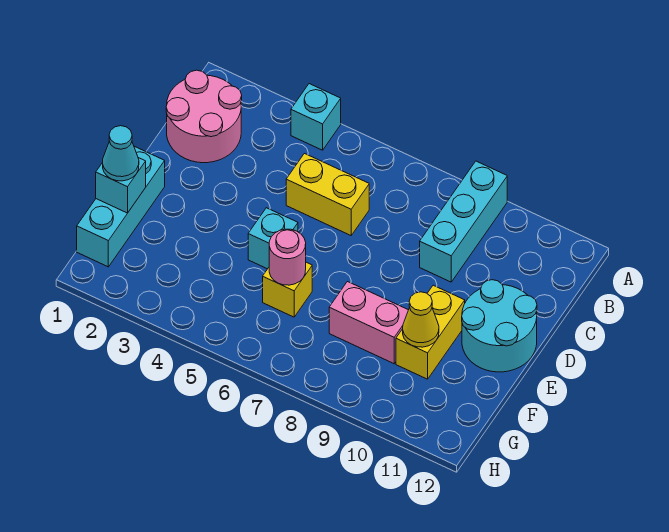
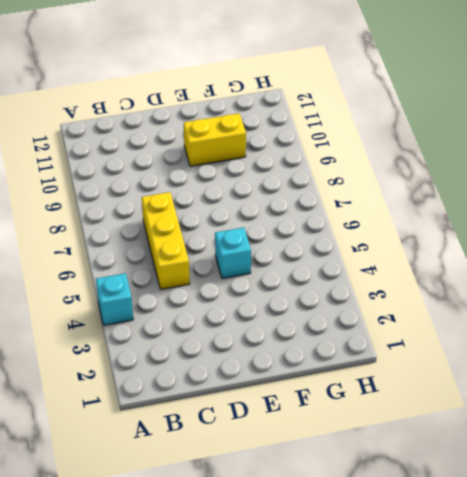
yellow brick C5:C7 level 1 -> yellow brick C5:C6 level 1
none -> cyan brick A9:C9 level 1
none -> pink round brick B1:C2 level 1
none -> cyan round brick D11:E12 level 1

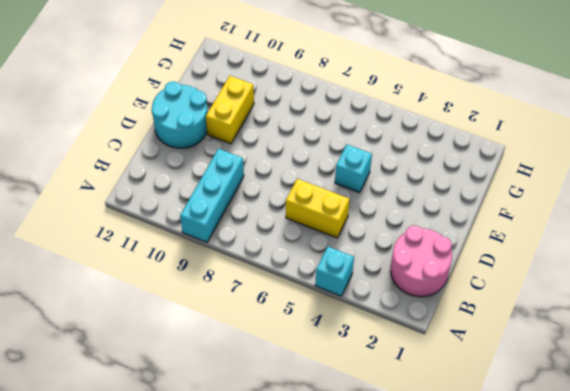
none -> cyan brick E1:G1 level 1
none -> yellow brick F6 level 1
none -> pink brick F8:F9 level 1

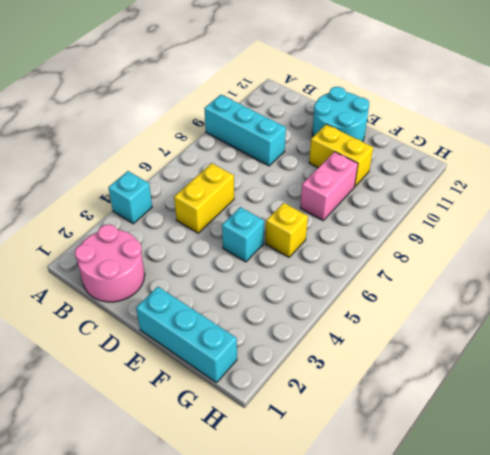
none -> cyan brick F1 level 2
none -> pink round brick F6 level 2
none -> yellow cone F10 level 2

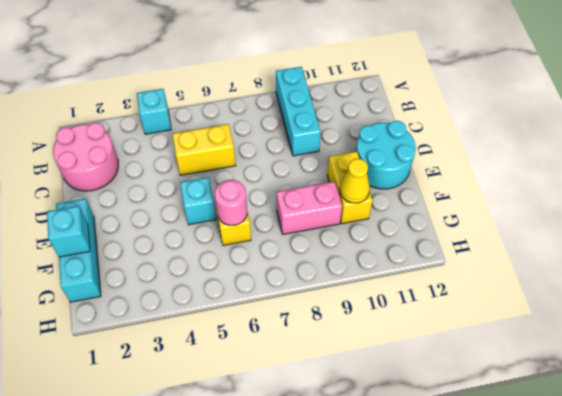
none -> cyan cone F1 level 3

